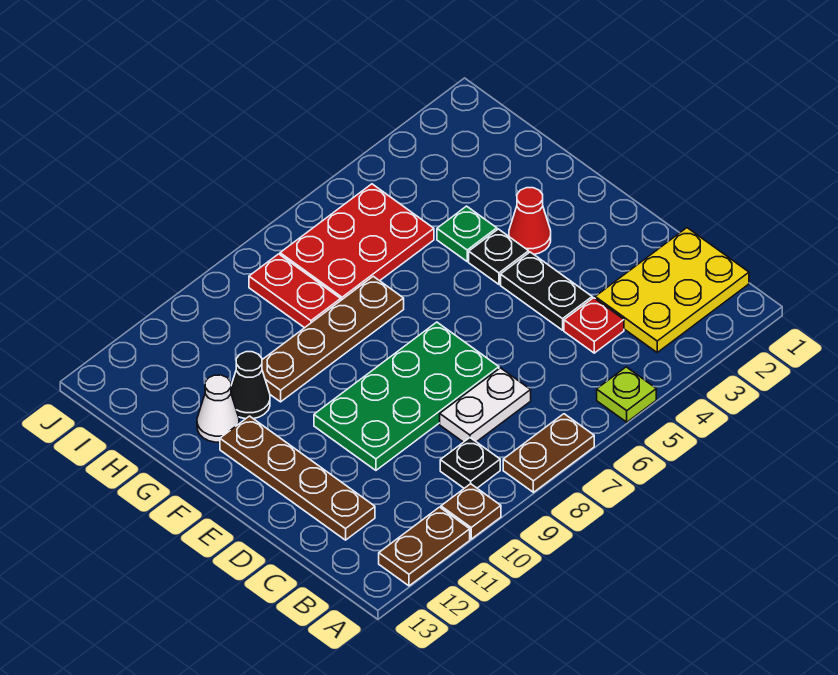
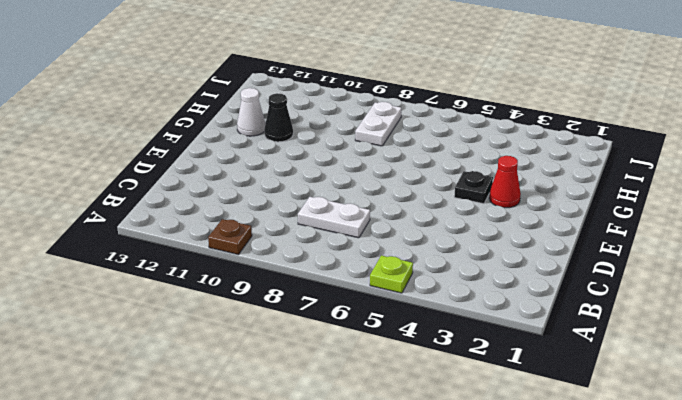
white plate H8:I8 level 1 -> red plate H8:I8 level 1
none -> brown plate A7:A8 level 1
none -> brown plate A11:A12 level 1
none -> yellow plate B1:C3 level 1

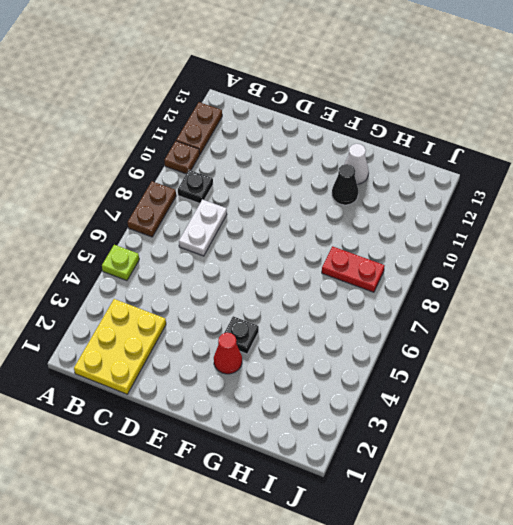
none -> red plate C4 level 1
none -> brown plate C12:F12 level 1
none -> black plate D4:E4 level 1

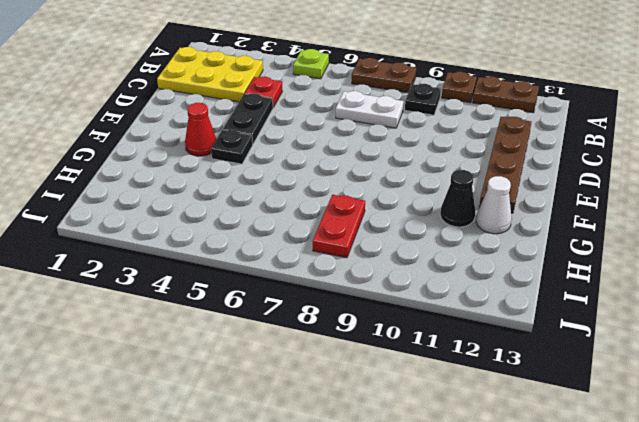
none -> green plate D7:E10 level 1
none -> green plate G4 level 1
none -> brown plate G7:G10 level 1

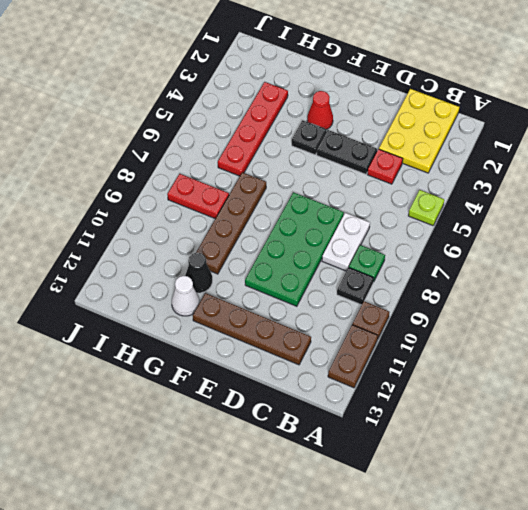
green plate B8 level 1 -> green plate G4 level 1
red plate H3:H6 level 1 -> red plate H5:I7 level 1
none -> brown plate A7:A8 level 1

